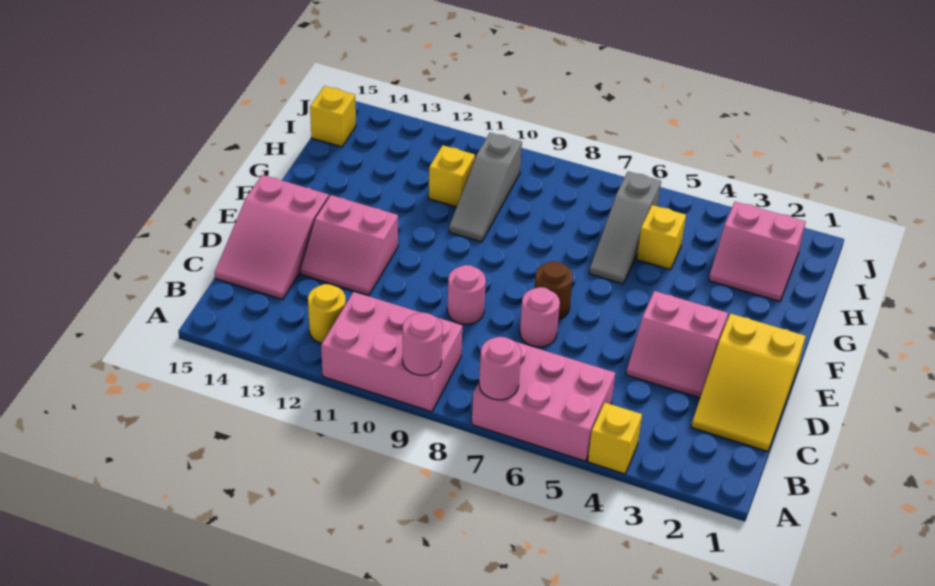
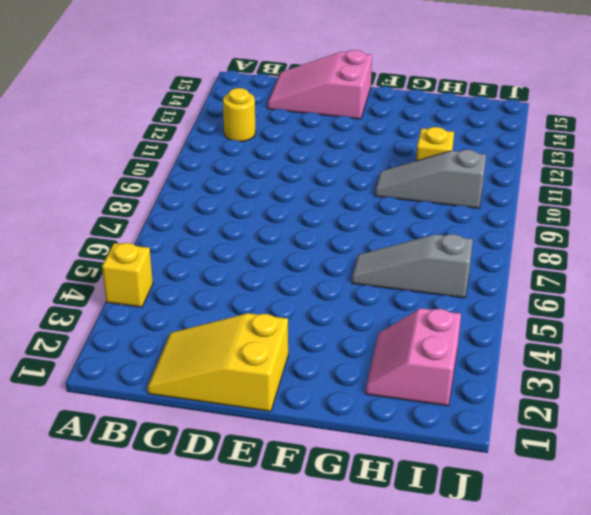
none -> pink brick A5:B7 level 1
none -> pink brick A9:B11 level 1
none -> pink slope D3:E4 level 1 top E

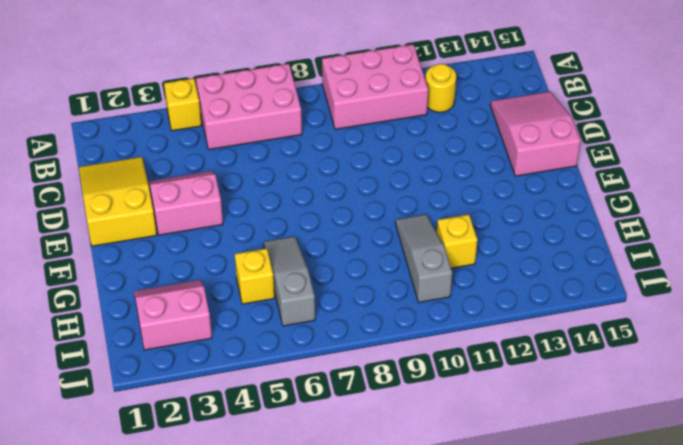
none -> pink round brick D7 level 1
none -> pink round brick D9 level 1
none -> pink slope D12:E13 level 1 top E

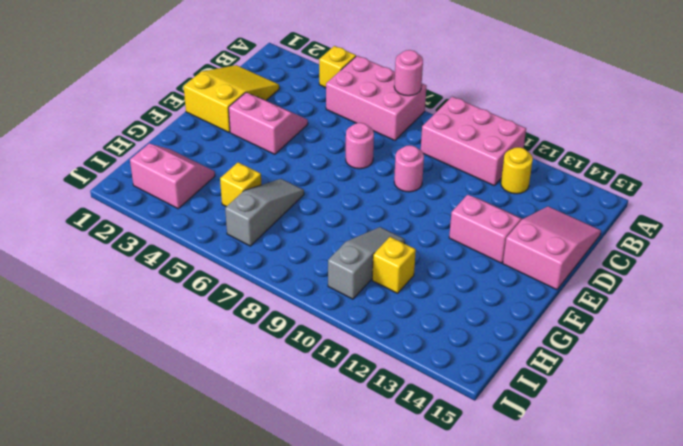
none -> brown round brick E7 level 1
none -> yellow brick I15 level 1
none -> pink round brick A9 level 2

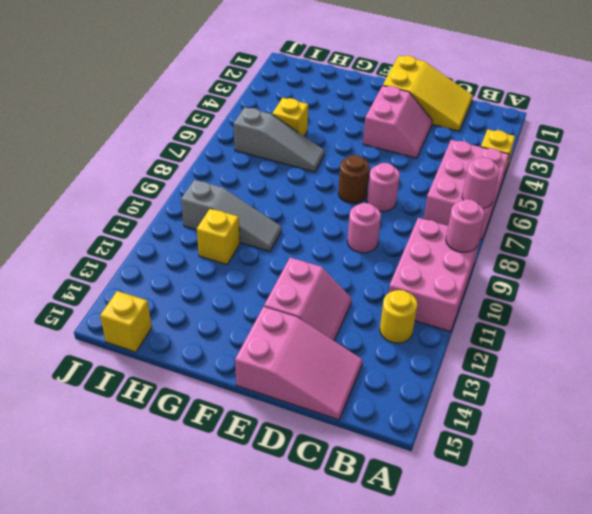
none -> pink slope H2:I3 level 1 top I

